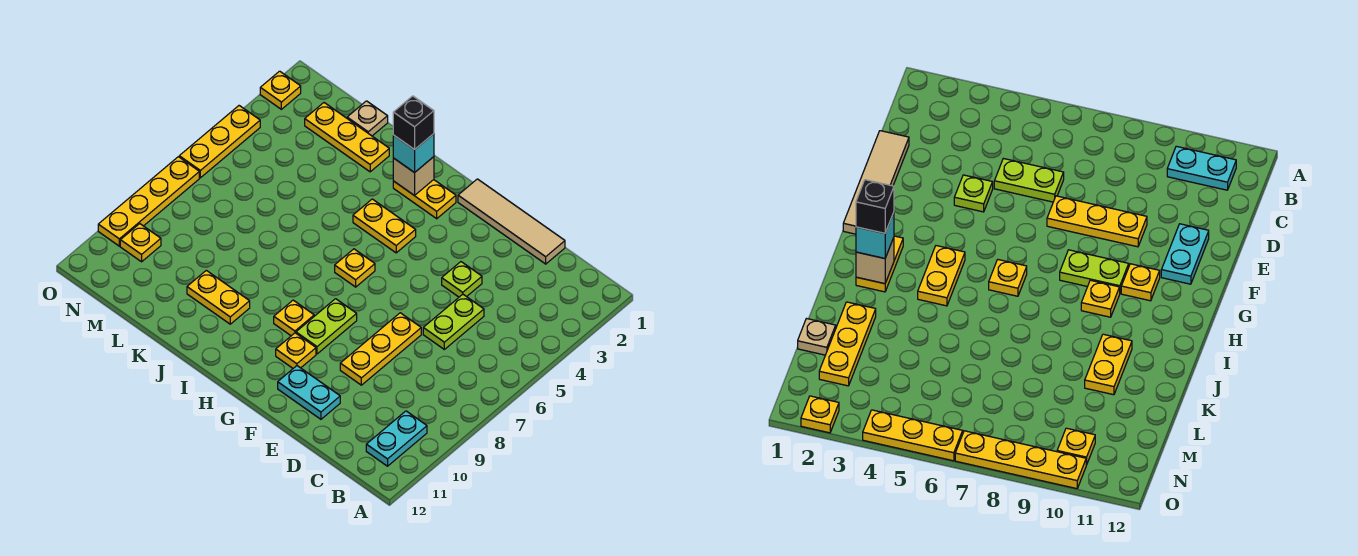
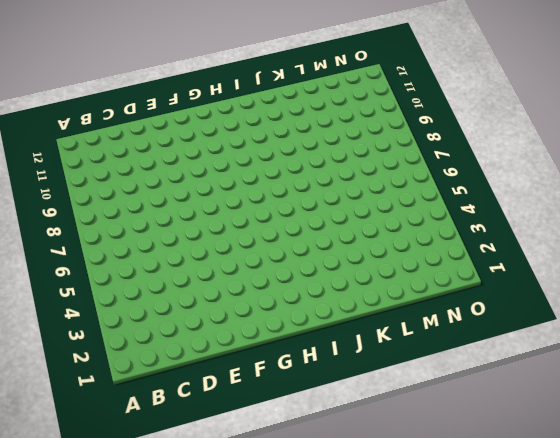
none -> cyan plate B10:B11 level 1
none -> tan tile D1:G1 level 1
none -> lime plate D5:D6 level 1

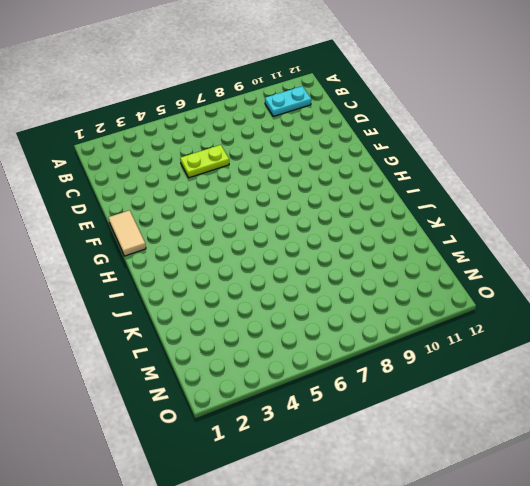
tan tile F1:G1 level 1 -> tan tile D1:G1 level 1
none -> lime plate E4 level 1
none -> yellow plate E7:E9 level 1
none -> cyan plate E11:F11 level 1

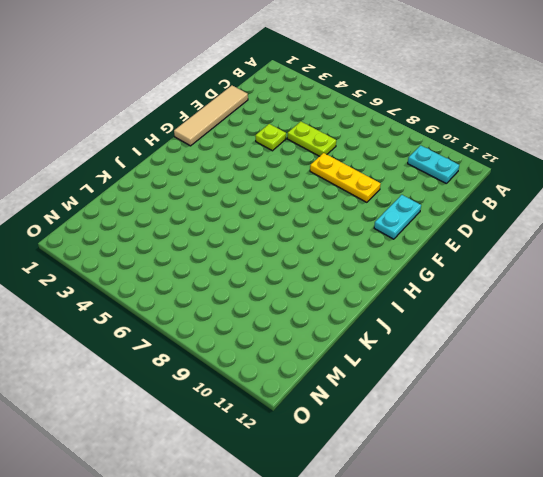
none -> lime plate G8:G9 level 1
none -> yellow plate G10 level 1
none -> yellow plate H2:I2 level 1

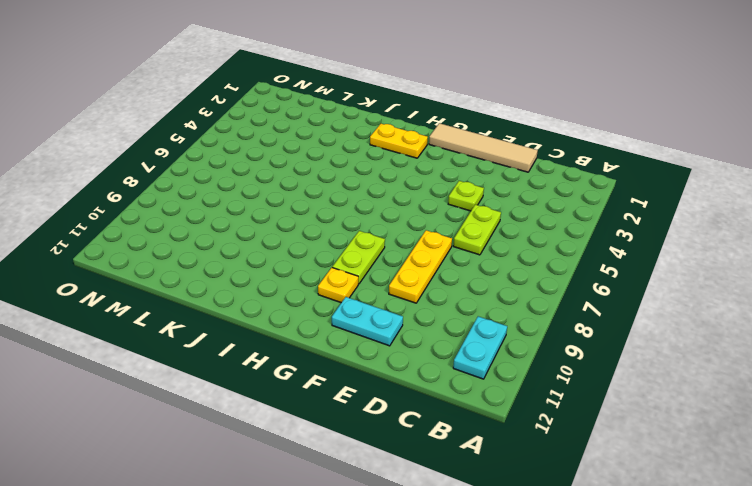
none -> yellow plate H4:I4 level 1
none -> yellow plate H6 level 1
none -> yellow plate H9 level 1

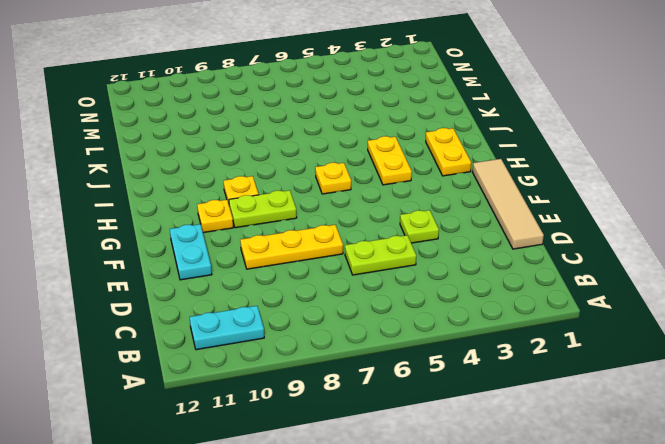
none -> yellow plate J10:K10 level 1
none -> yellow plate K2:M2 level 1
none -> tan plate L1 level 1

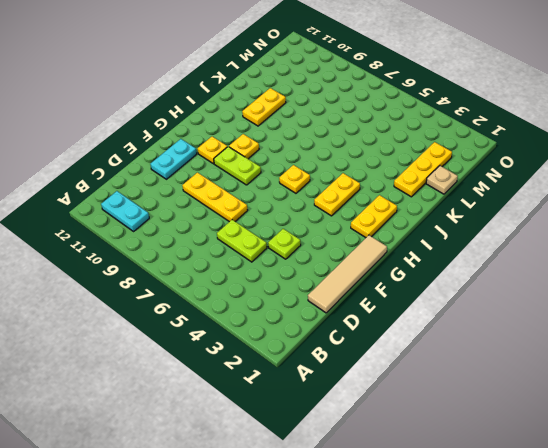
none -> yellow plate N10 level 1
none -> yellow plate O2 level 1
none -> yellow plate O4:O6 level 1

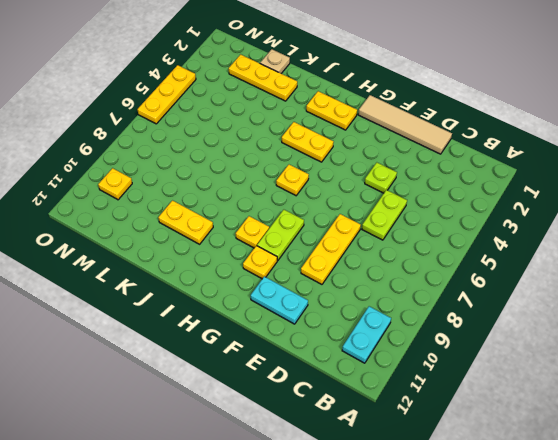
none -> yellow plate O2 level 1
none -> yellow plate O7:O10 level 1
none -> tan brick I2 level 2

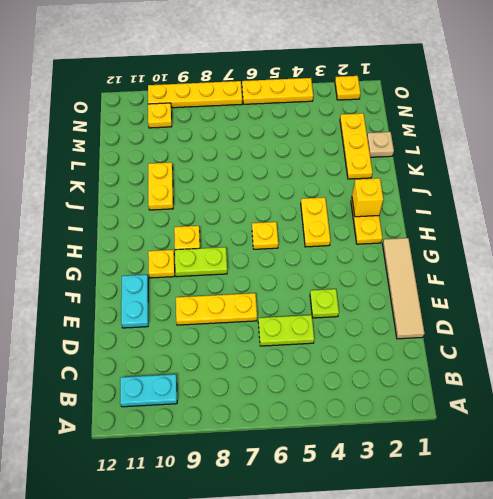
yellow brick I2 level 2 -> tan brick I2 level 2
none -> cyan brick I2 level 3
none -> black brick I2 level 4

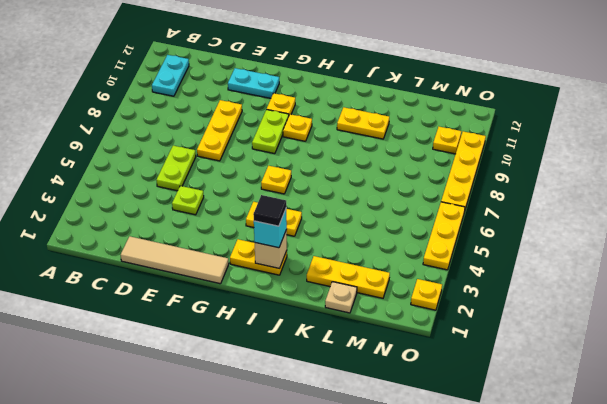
black tile I2 level 4 -> black brick I2 level 4

